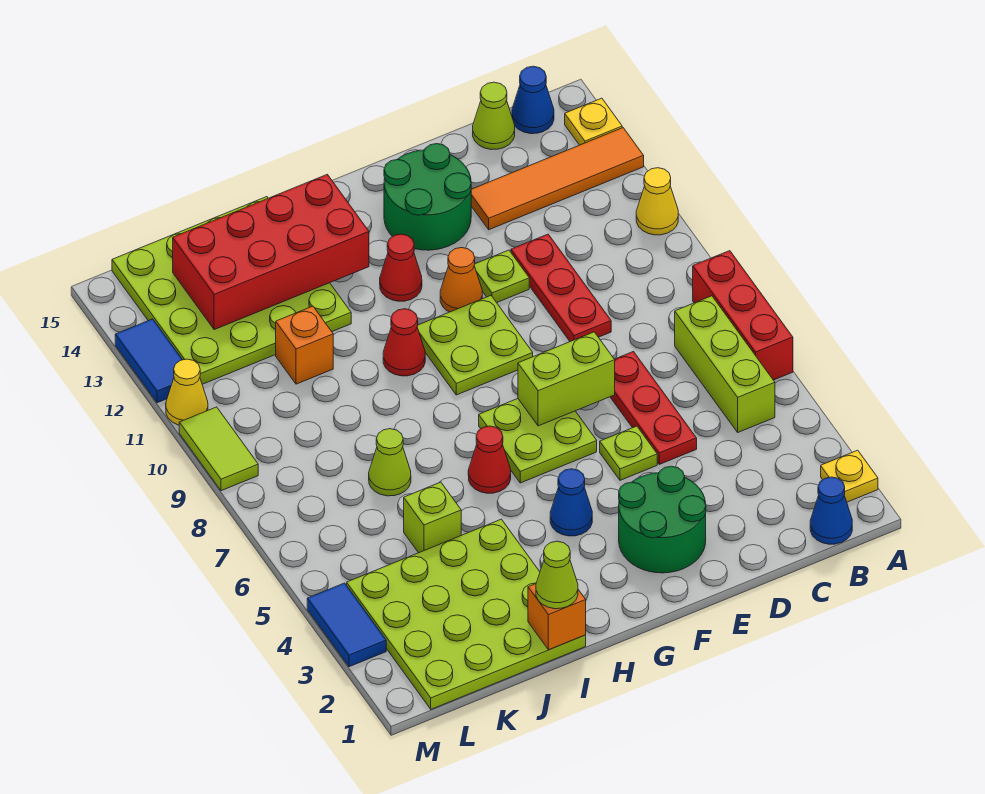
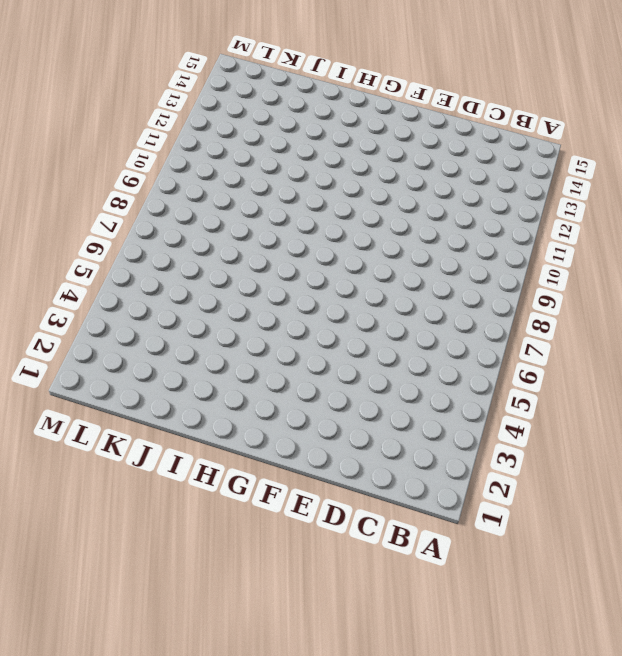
none -> yellow plate A2 level 1
none -> red brick A6:A8 level 1
none -> yellow cone A11 level 1
none -> orange tile A13:D13 level 1

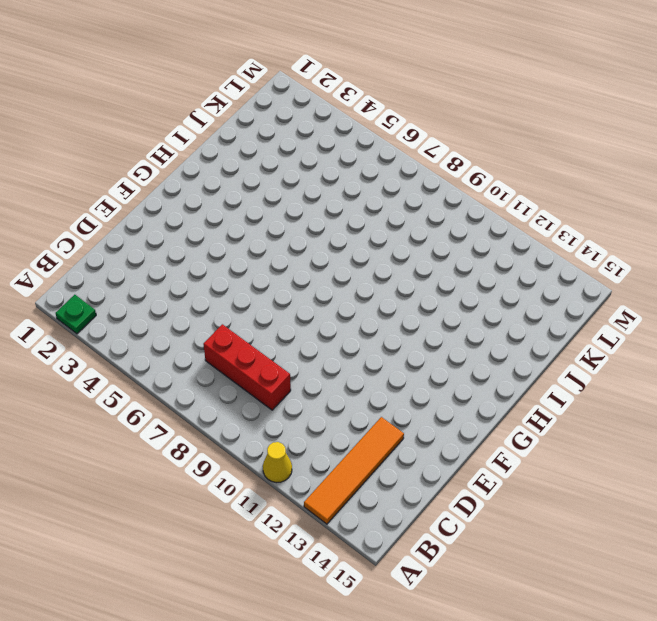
green plate A2 level 1 -> yellow plate A2 level 1
red brick C7:C9 level 1 -> red brick A6:A8 level 1
none -> yellow plate A14 level 1
none -> blue cone B1 level 1
none -> lime brick B5:B7 level 1
none -> blue cone B15 level 1

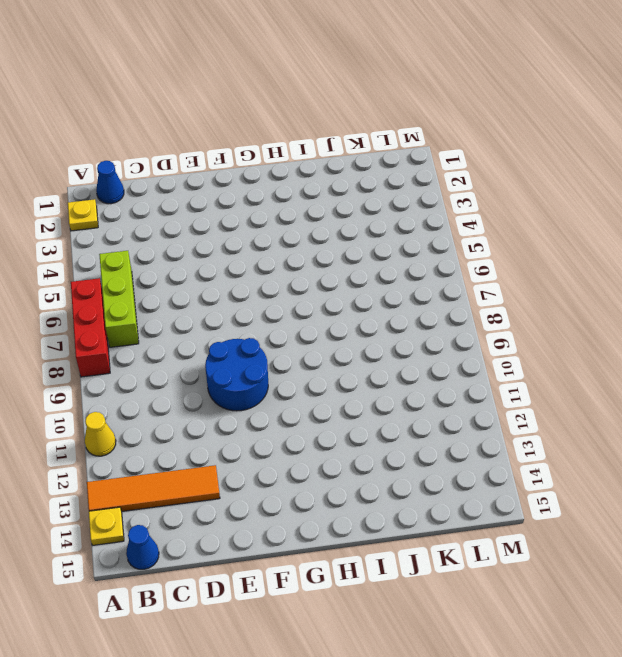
blue round brick E9:F10 level 1 -> lime plate F9:G10 level 1
none -> lime cone C15 level 1
none -> red plate D5:D7 level 1
none -> red plate D9:D11 level 1
none -> green round brick E2:F3 level 1

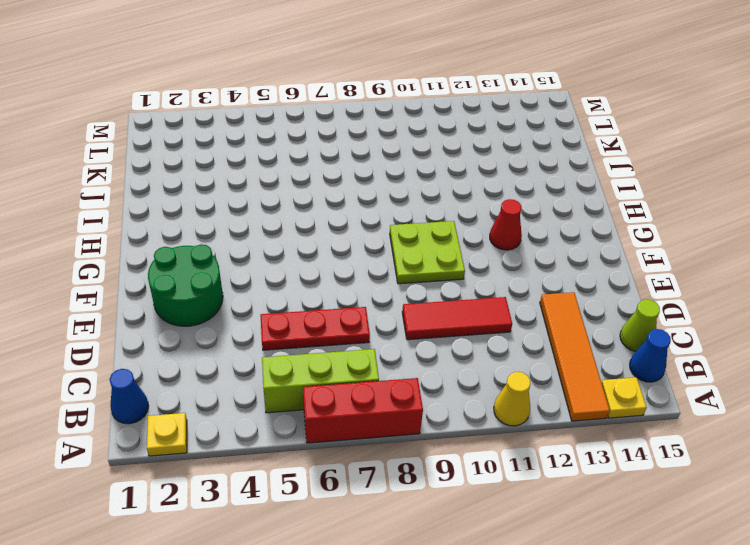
red tile D9:D11 level 1 -> red plate D9:D11 level 1
none -> lime plate E5 level 1
none -> lime plate E11 level 1
none -> green round brick E13:F14 level 1
none -> lime plate F6:G7 level 1

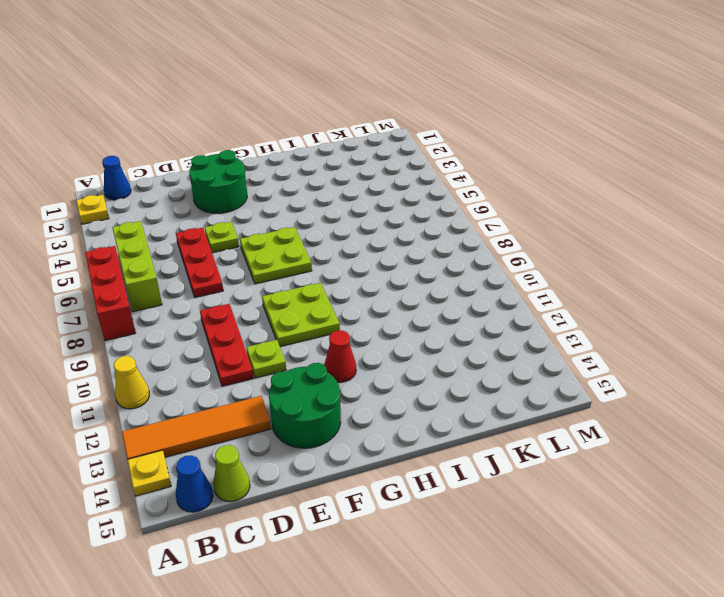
none -> orange cone F11 level 1
none -> blue cone G4 level 1
none -> red cone H6 level 1
none -> red cone H10 level 1

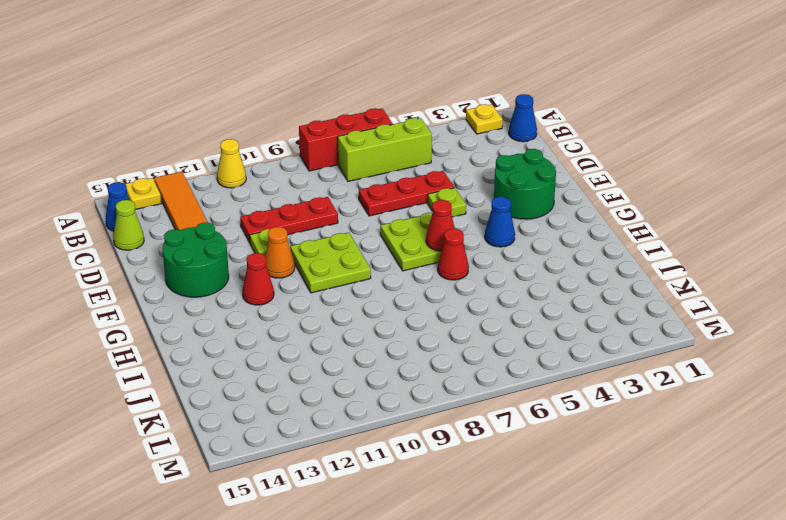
red cone G6 level 2 -> red cone H10 level 1
none -> lime plate I1:L4 level 1
none -> lime plate I12:L15 level 1
none -> lime brick J5 level 1
none -> lime cone J7 level 1

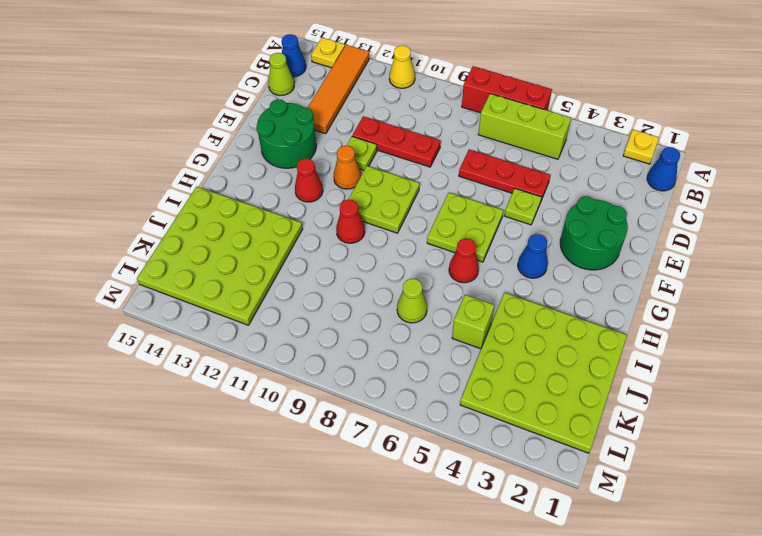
none -> orange brick J11 level 1
none -> blue tile M3:M4 level 1
none -> lime tile M9:M10 level 1
none -> yellow cone M11 level 1

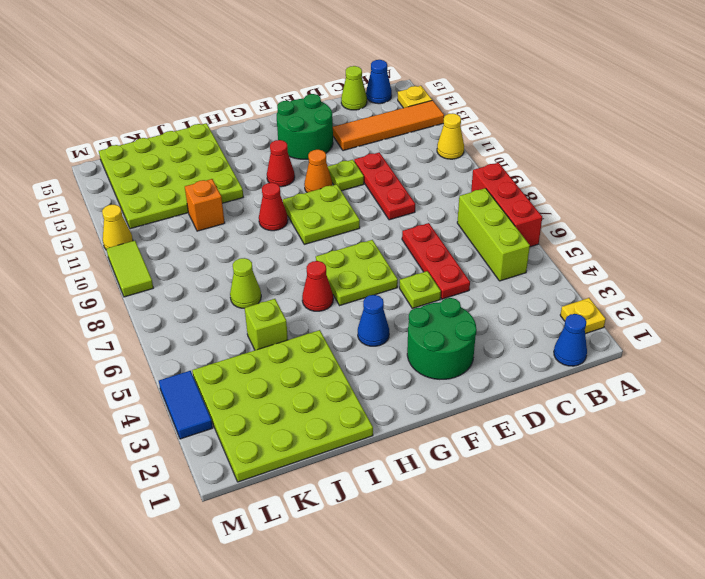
none -> blue tile M12:M13 level 1
none -> lime brick E7:F7 level 2
none -> red brick H13:K14 level 2
none -> orange brick I1 level 2

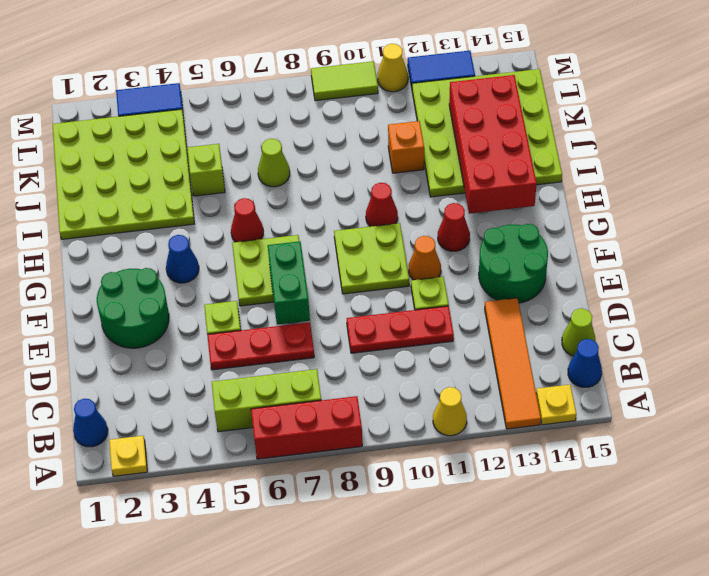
green brick E7:F7 level 2 -> lime brick E7:F7 level 2
none -> orange brick I1 level 2
none -> lime cone I1 level 3

